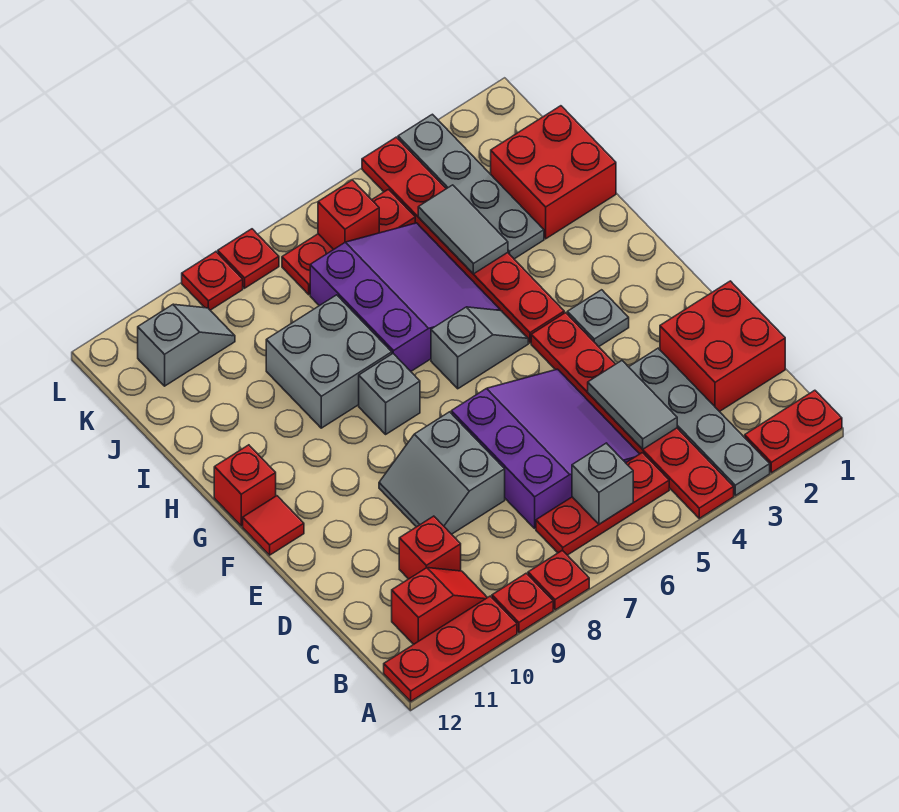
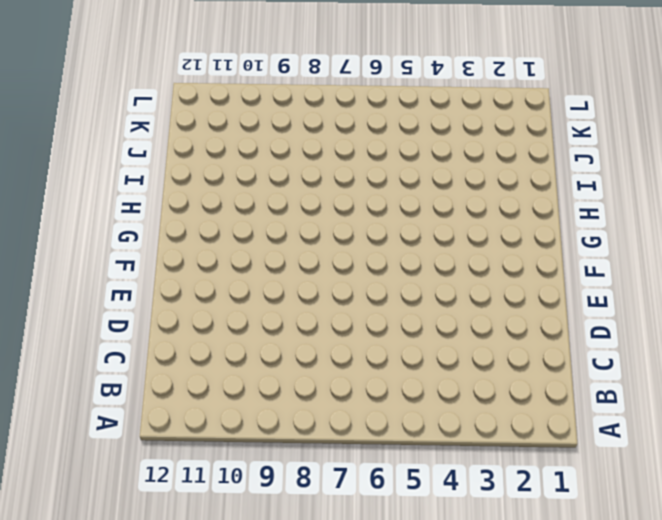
none -> red plate A1:A2 level 1
none -> grey plate A3:D3 level 1
none -> red plate A4:F4 level 1
none -> red plate A8 level 1

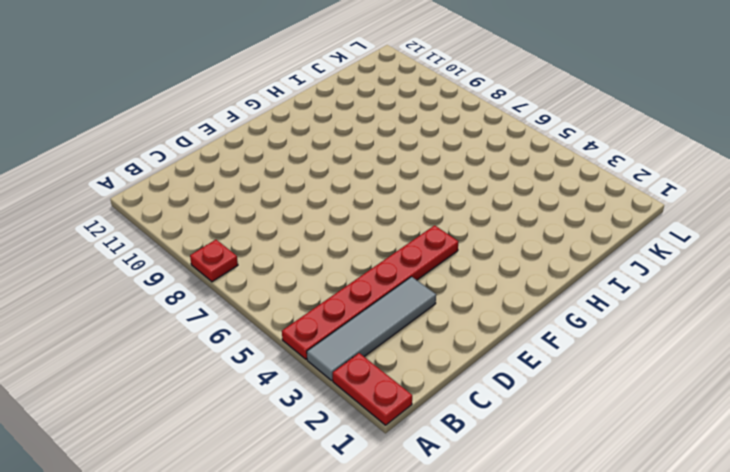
grey tile A3:D3 level 1 -> grey plate A3:D3 level 1
none -> red plate A9 level 1
none -> red plate A10:A12 level 1
none -> red plate B5:B7 level 1
none -> red slope B10:B11 level 1 top 11

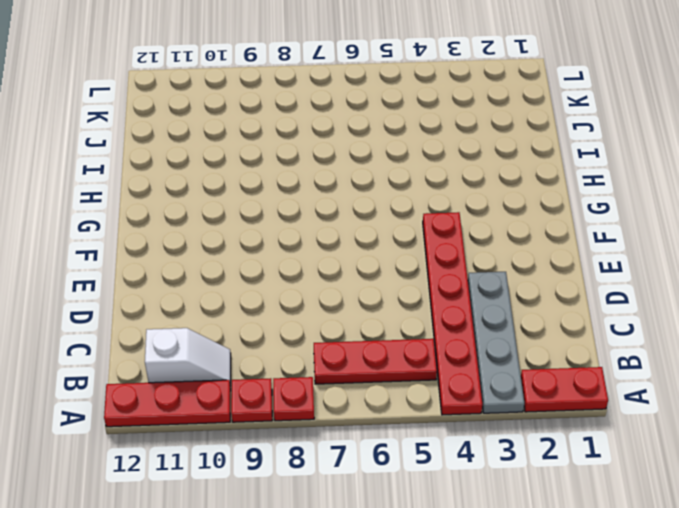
white slope B10:B11 level 1 top 11 -> red slope B10:B11 level 1 top 11
none -> red brick C1:D2 level 1
none -> purple slope C5:E7 level 1 top 7
none -> red brick C10 level 1
none -> grey slope D8:E9 level 1 top 8

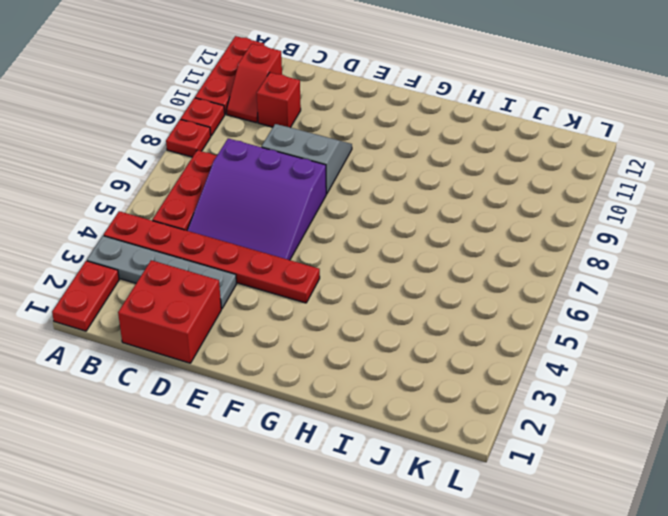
none -> grey plate F3 level 1
none -> red tile F12 level 1
none -> red plate G4:L4 level 1
none -> grey slope G5:G6 level 1 top 6

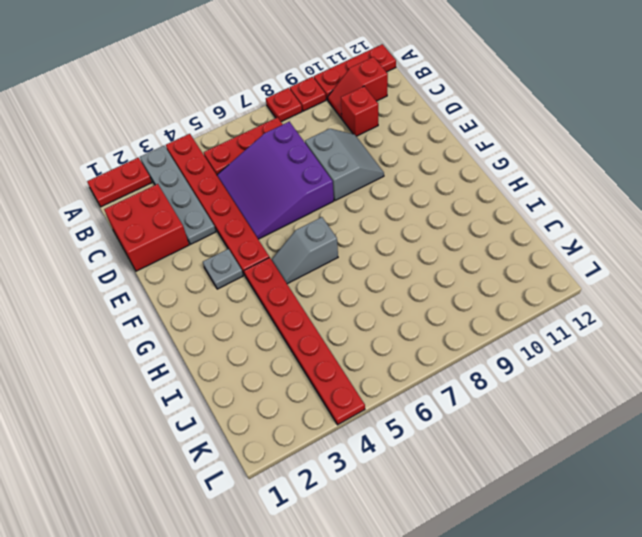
none -> red tile F12 level 1
none -> grey brick G8 level 1
none -> red brick G12 level 1
none -> purple slope H5:J7 level 1 top 7

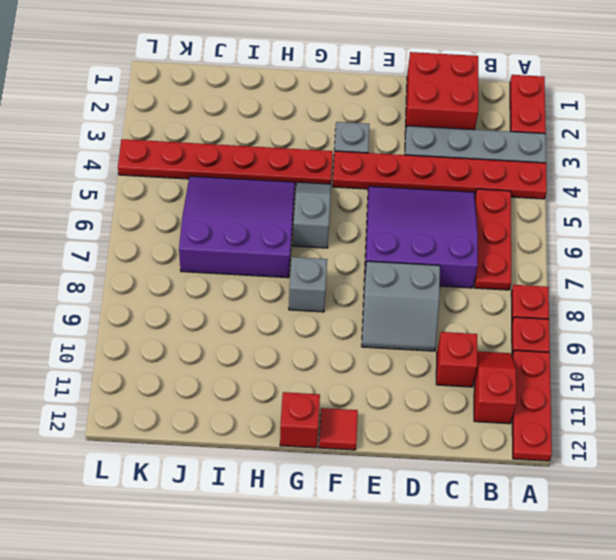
none -> grey brick H8:I9 level 1
none -> red brick I1:J2 level 1
none -> grey plate I3:L3 level 1
none -> red plate K5:K7 level 1

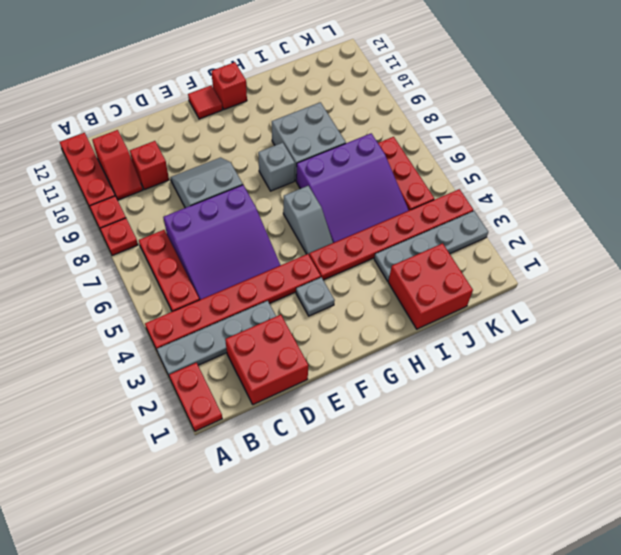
none -> grey slope K10:K11 level 1 top 11
none -> red plate L8 level 1
none -> red plate L9 level 1
none -> grey brick B6 level 2

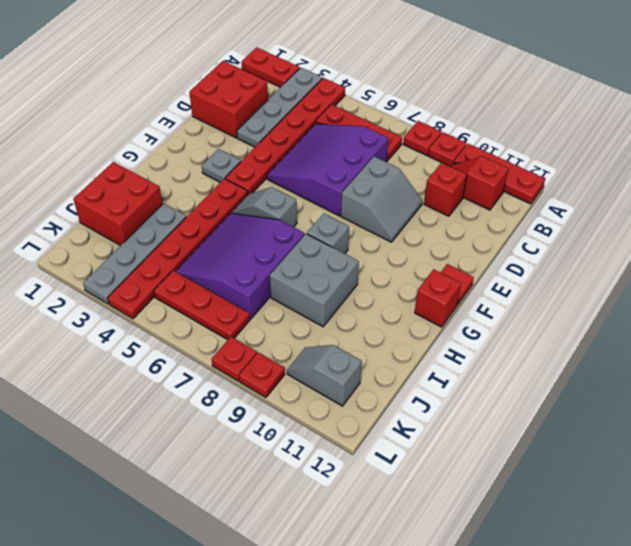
none -> grey brick B6 level 2
none -> grey tile C4:D4 level 2
none -> grey tile I4:J4 level 2
none -> red brick K6 level 2

